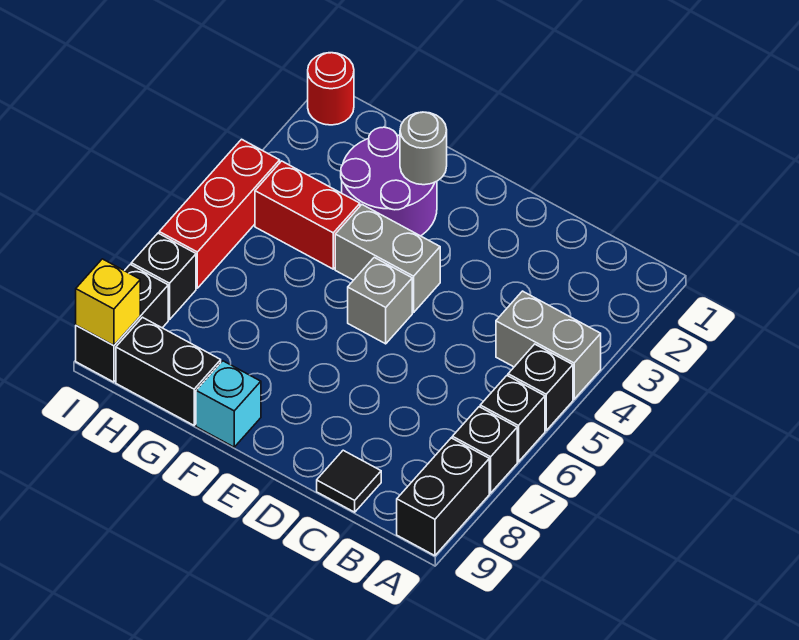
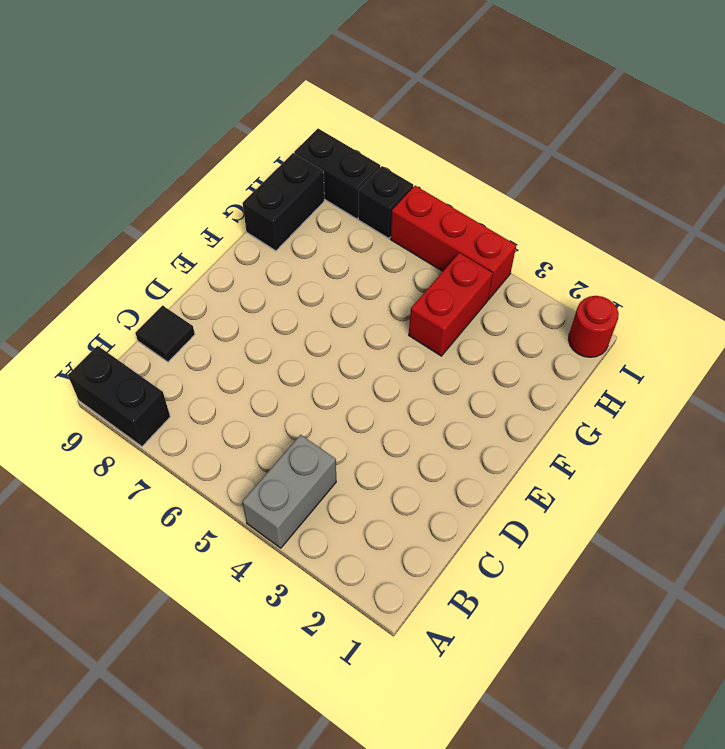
none -> black brick A5 level 1
none -> black brick A6 level 1
none -> black brick A7 level 1

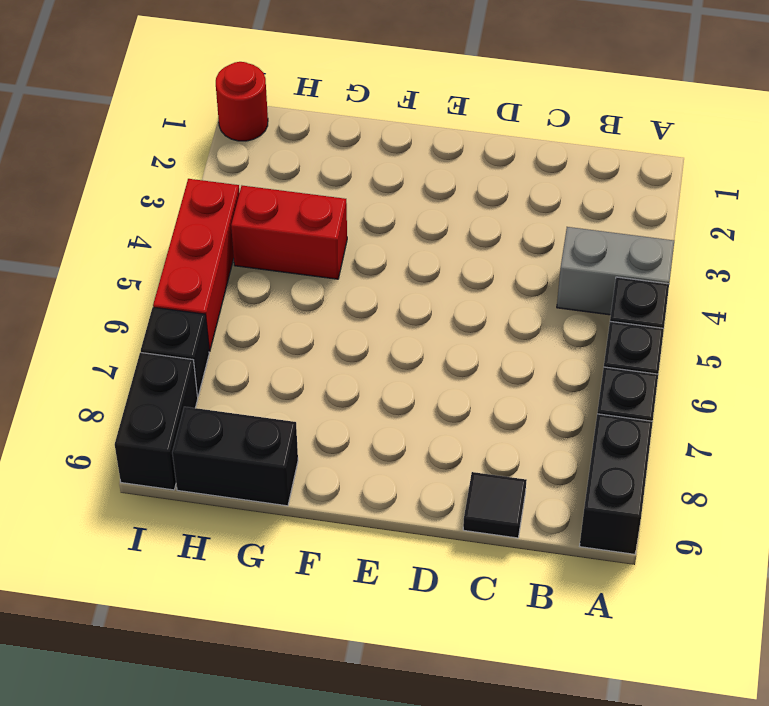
none -> grey brick E4:F4 level 1
none -> grey brick E5 level 1
none -> purple round brick F2:G3 level 1

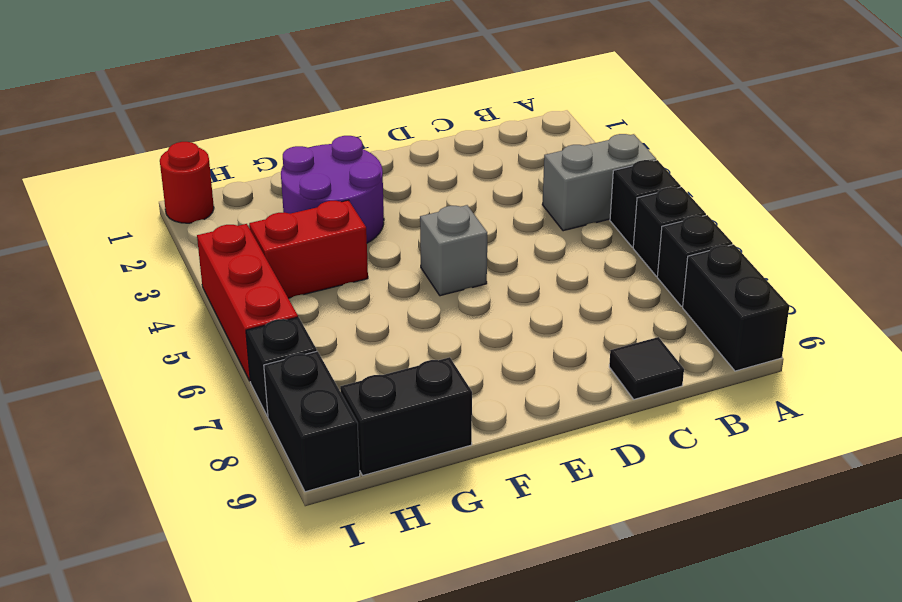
none -> grey brick E4:F4 level 1
none -> cyan brick F9 level 1
none -> grey round brick F2 level 2

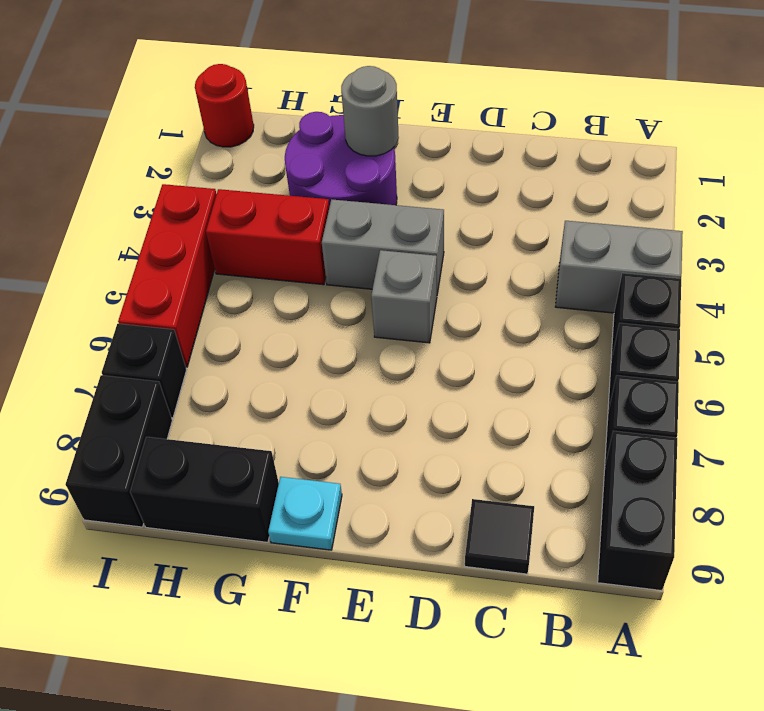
cyan plate F9 level 1 -> cyan brick F9 level 1
none -> yellow brick I9 level 2

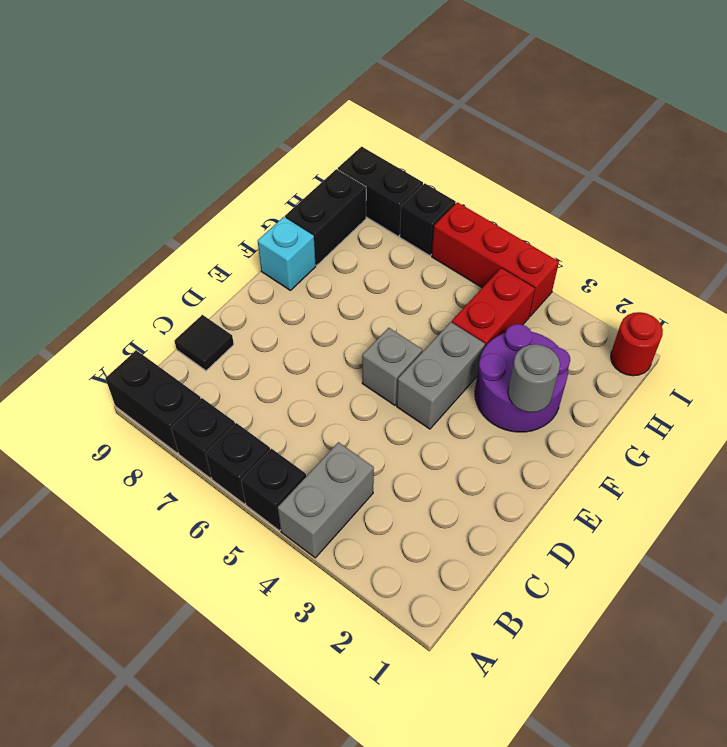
none -> yellow brick I9 level 2

